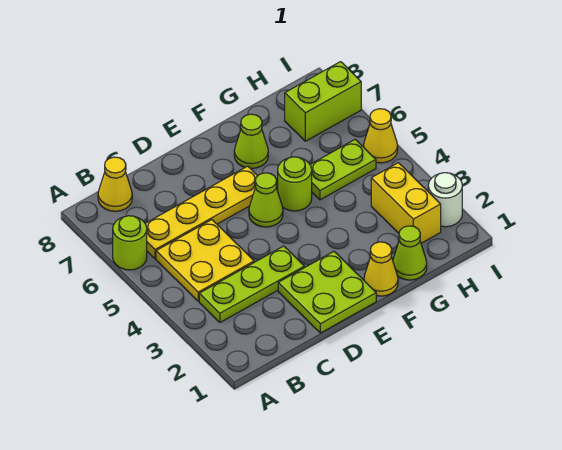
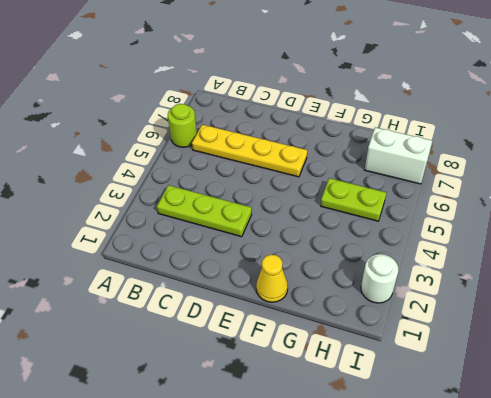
white brick H7:I7 level 1 -> lime brick H7:I7 level 1
none -> yellow plate B4:C5 level 1
none -> yellow cone B8 level 1
none -> lime plate D1:E2 level 1

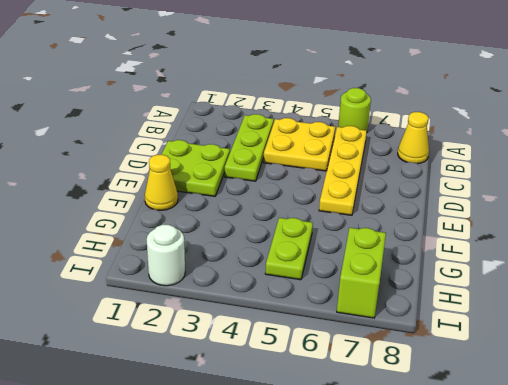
none -> lime cone E5 level 1
none -> lime round brick F5 level 1
none -> lime cone F7 level 1

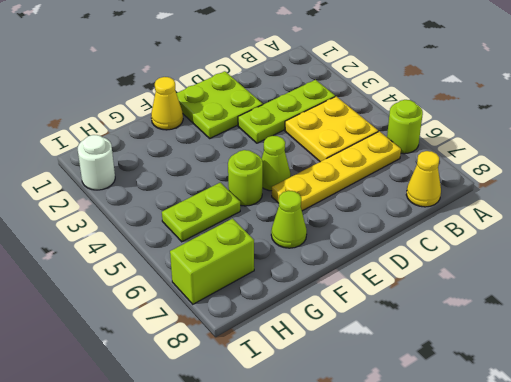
none -> lime cone G1 level 1
none -> yellow brick H2:H3 level 1
none -> yellow cone I5 level 1

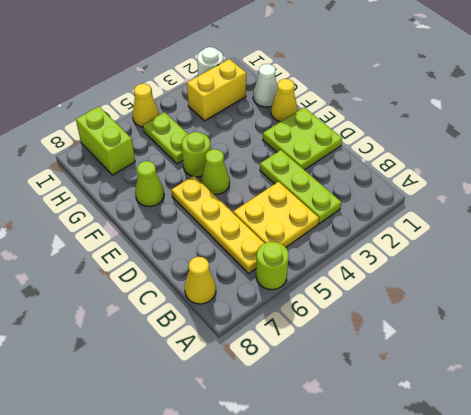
white cone G1 level 1 -> lime cone G1 level 1

